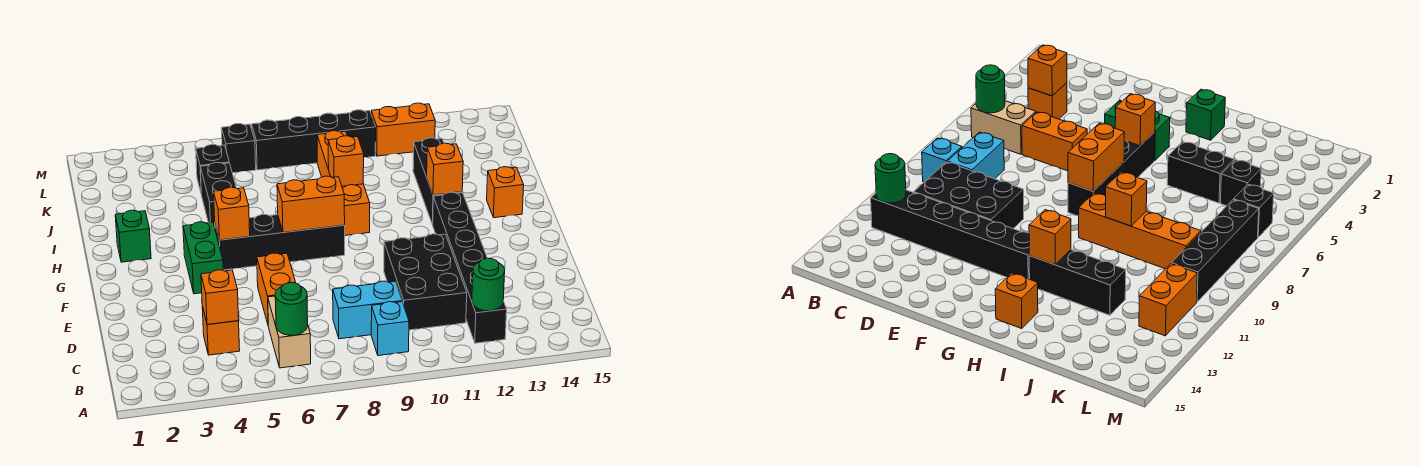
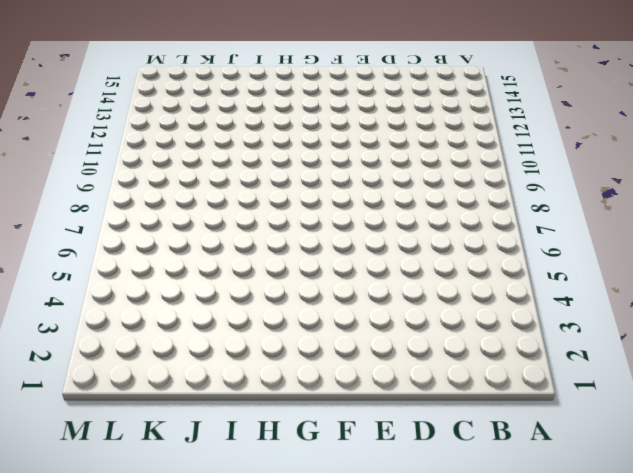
none -> tan brick B6:C6 level 1
none -> cyan brick B9 level 1
none -> black brick B12:G12 level 1

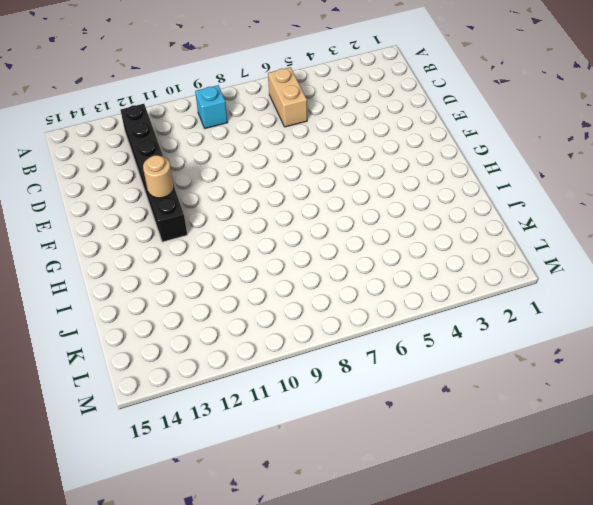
tan round brick F12 level 2 -> none
none -> orange brick C4 level 1
none -> cyan brick C8:C9 level 1
none -> black brick C10:E11 level 1

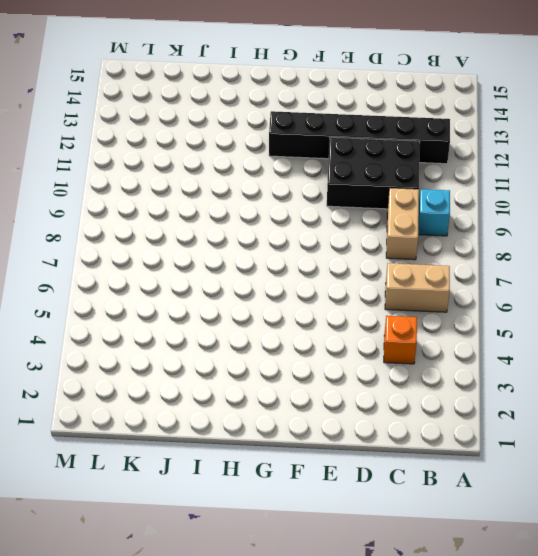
tan brick C8:C9 level 1 -> cyan brick C8:C9 level 1
none -> orange brick D6:E6 level 1
none -> green brick F4:G4 level 1
none -> black brick G5:G8 level 1

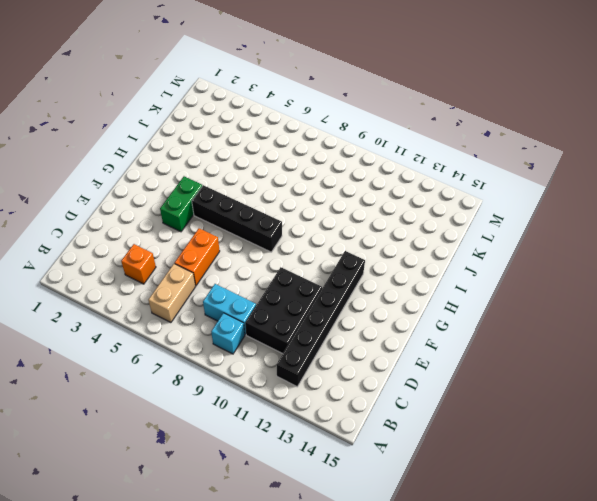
none -> green brick H2 level 1
none -> orange brick H9:K9 level 1
none -> black brick H12:J12 level 1

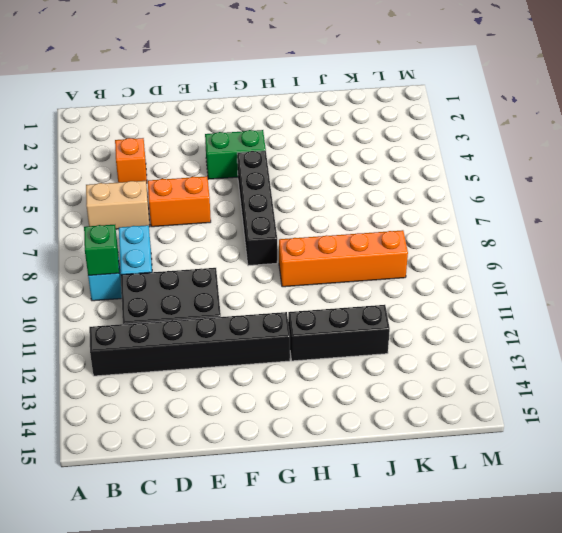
green brick B9 level 2 -> green brick H2 level 1
none -> orange brick H14 level 1
none -> black brick I5:J5 level 1
none -> black brick K5 level 1

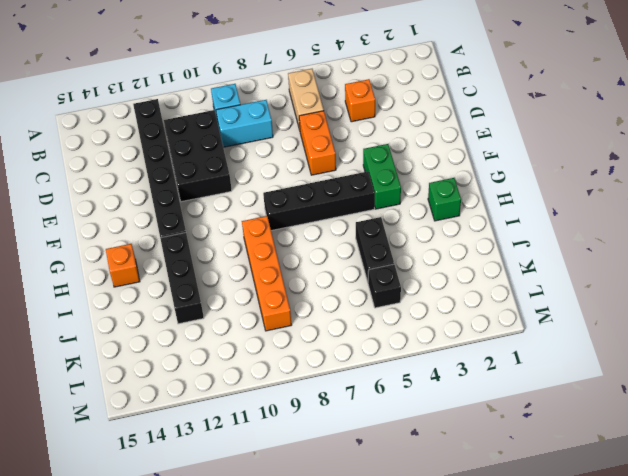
none -> black brick L6 level 1
none -> black brick L7:L10 level 1
none -> orange brick L11:L12 level 1

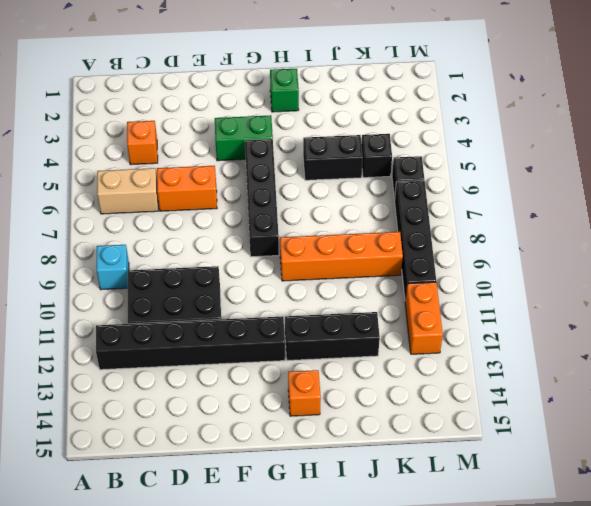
none -> cyan brick C8:C9 level 1
none -> green round brick B6 level 2
none -> green round brick B12 level 2

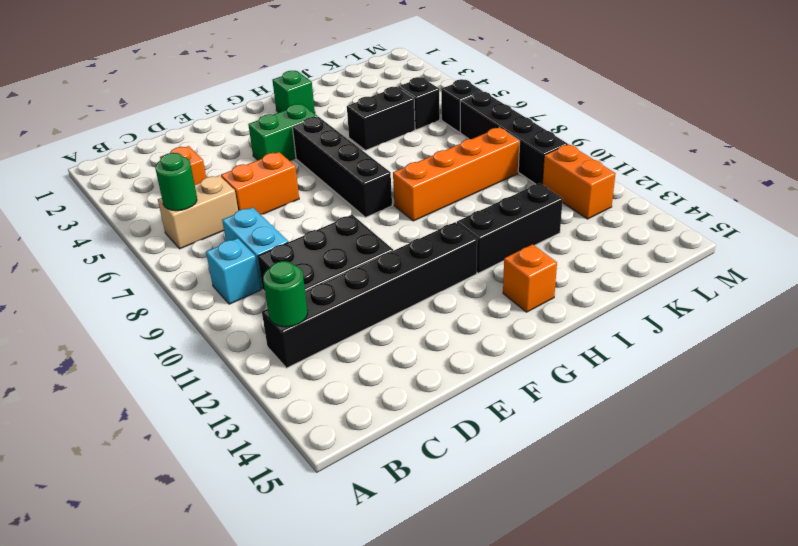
none -> orange brick C4 level 2
none -> orange brick G5 level 2
none -> orange brick G7:G8 level 2

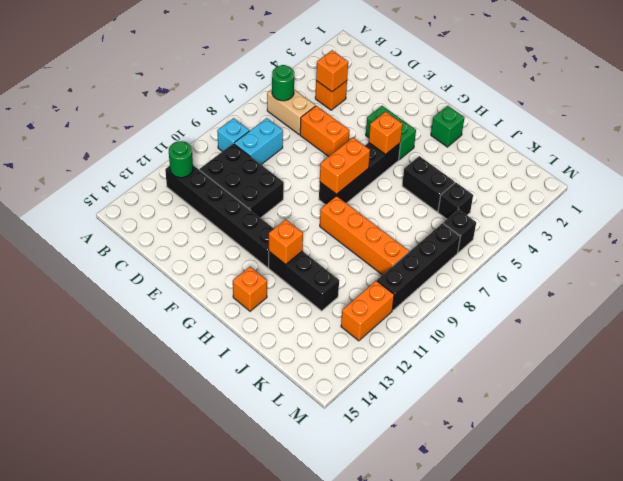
none -> orange brick I9 level 2

